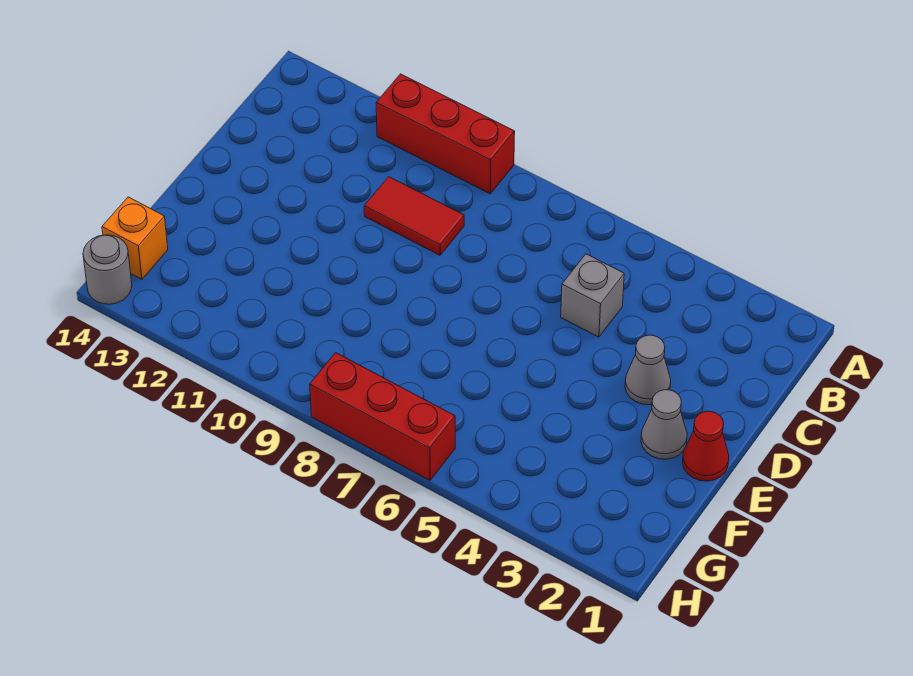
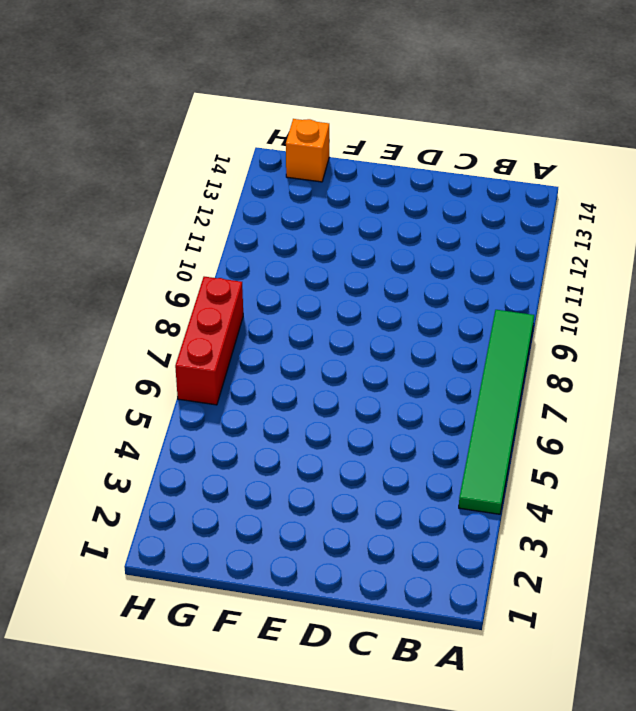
green tile A4:A9 level 1 -> red brick A9:A11 level 1
none -> grey brick C5 level 1
none -> red tile C9:C10 level 1

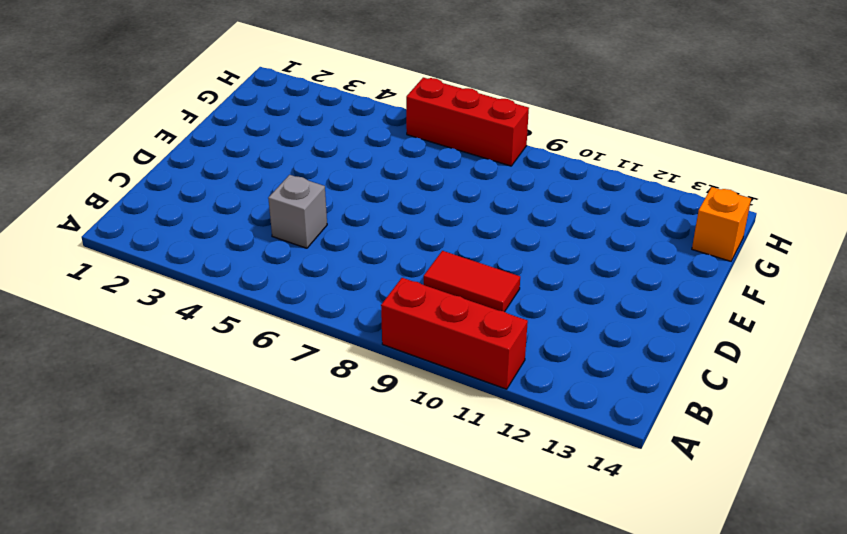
none -> grey cone D3 level 1
none -> red cone E1 level 1

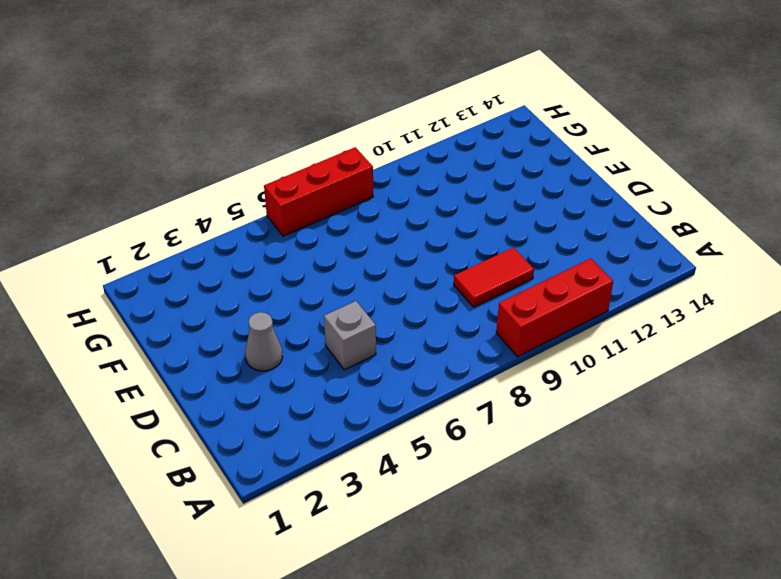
none -> red cone E1 level 1
none -> grey cone E2 level 1

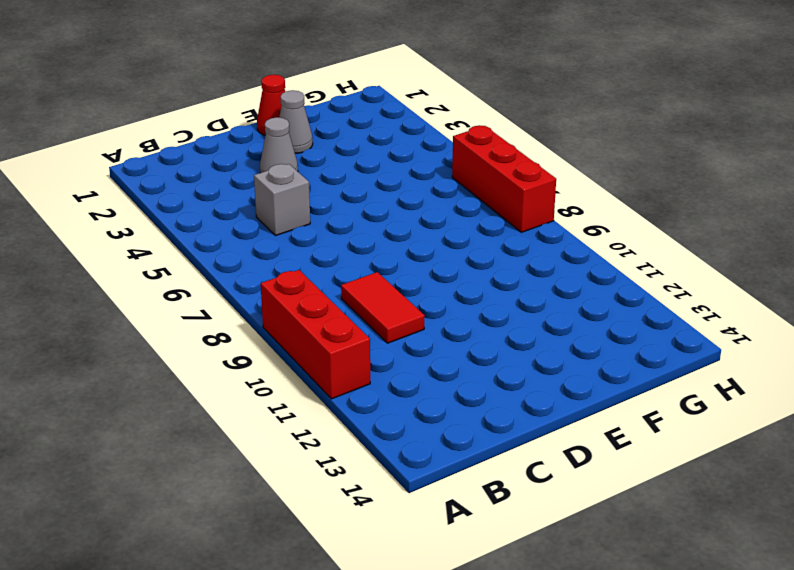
none -> orange brick G14 level 1
none -> grey round brick H14 level 1

